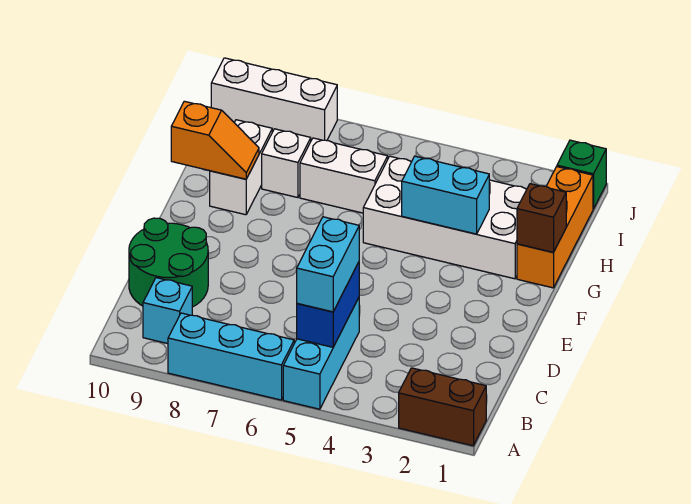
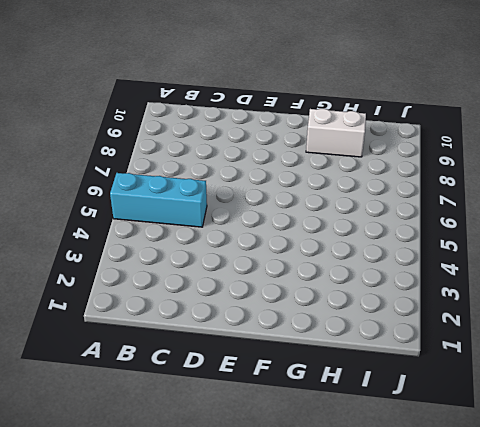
none -> brown brick A1:A2 level 1
none -> cyan brick A6:A8 level 1
none -> cyan brick B9 level 1

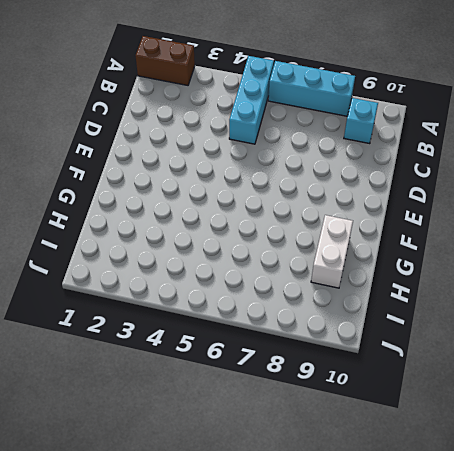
none -> green round brick C9:D10 level 1
none -> orange brick G1:I1 level 1
none -> white brick G2:H5 level 1

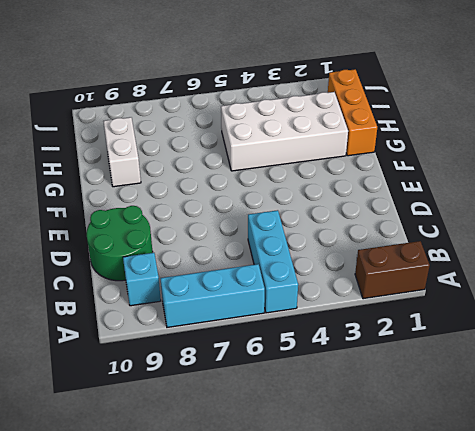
none -> white brick H6:H7 level 1
none -> white brick H8 level 1
none -> green brick J1 level 1

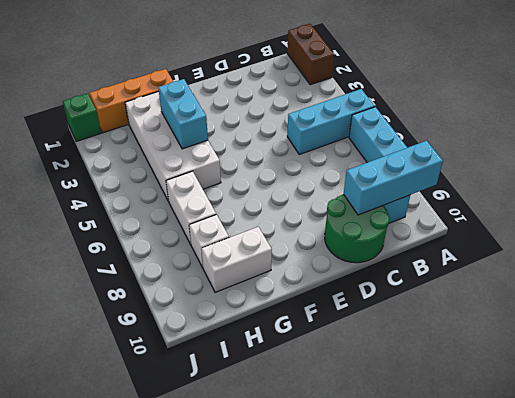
cyan brick A9:C9 level 2 -> none
none -> white brick J8:J10 level 1
none -> blue brick B5:C5 level 2
none -> brown brick G1 level 2

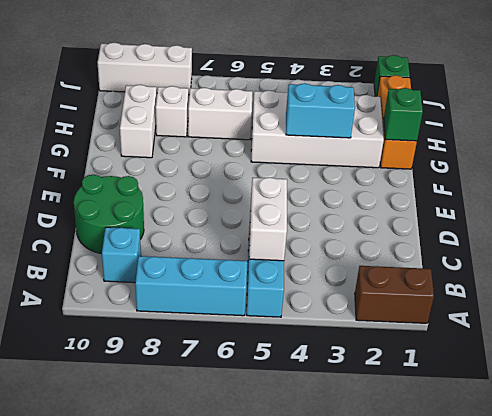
white brick B5:C5 level 2 -> blue brick B5:C5 level 2
green brick G1 level 2 -> brown brick G1 level 2
none -> orange slope G9:G10 level 2 top 10
none -> cyan brick B5:C5 level 3

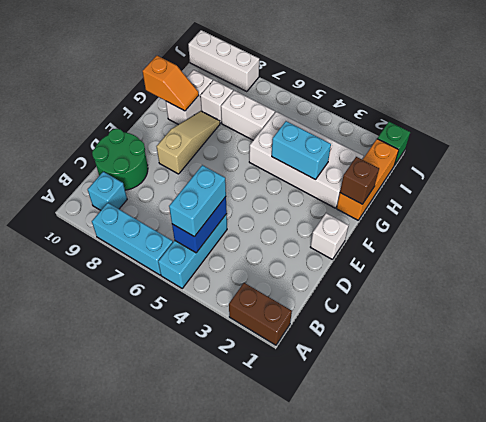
white brick E1 level 1 -> none
tan slope E8:G8 level 1 top E -> none

